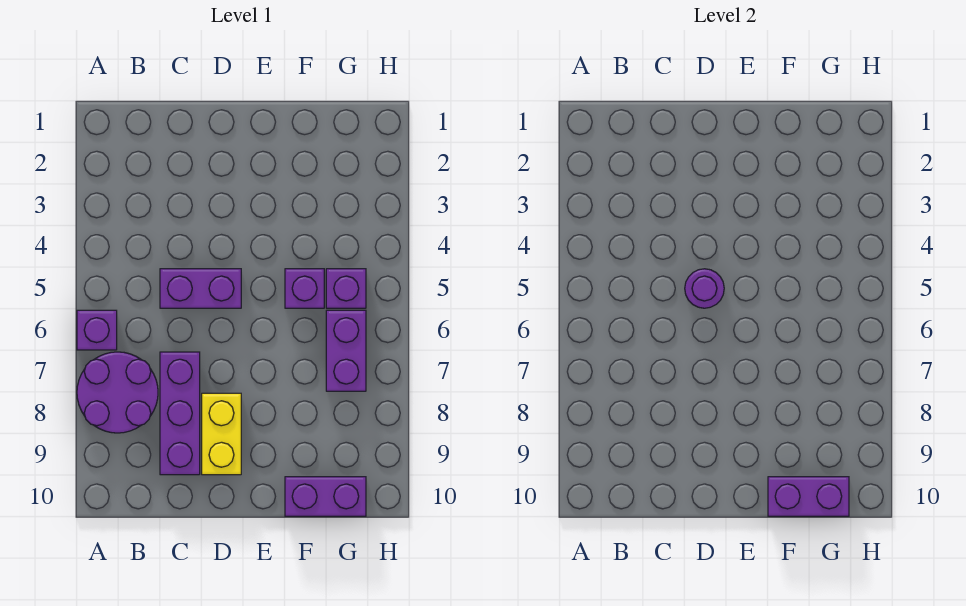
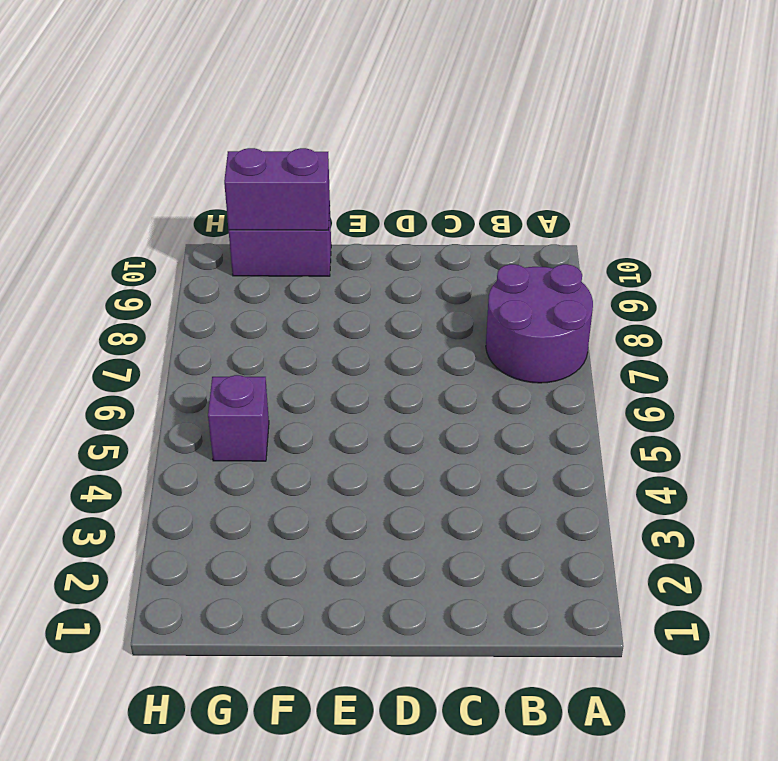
none -> purple brick A6 level 1
none -> purple brick C5:D5 level 1

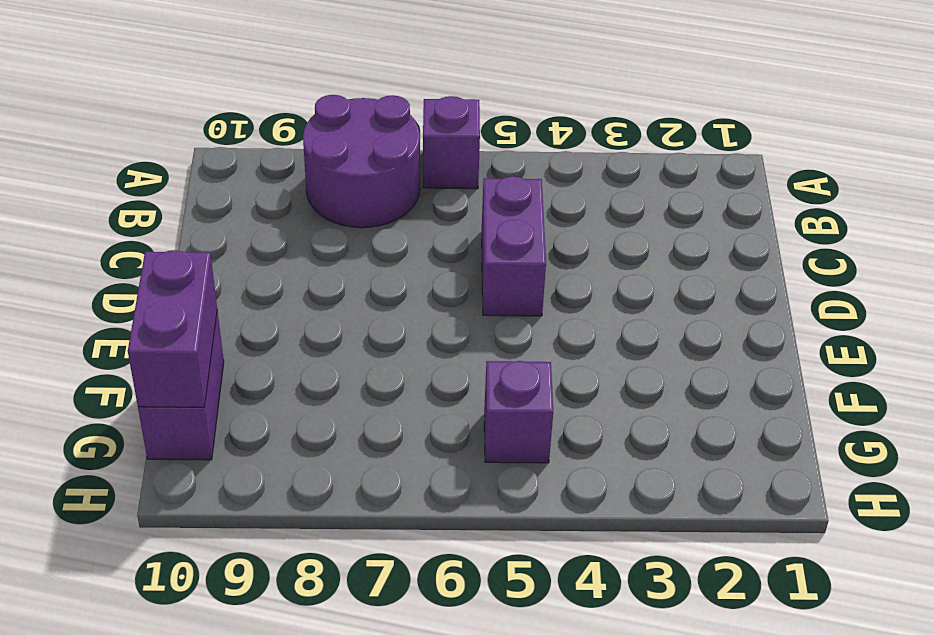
none -> purple brick C7:C9 level 1
none -> yellow brick D8:D9 level 1

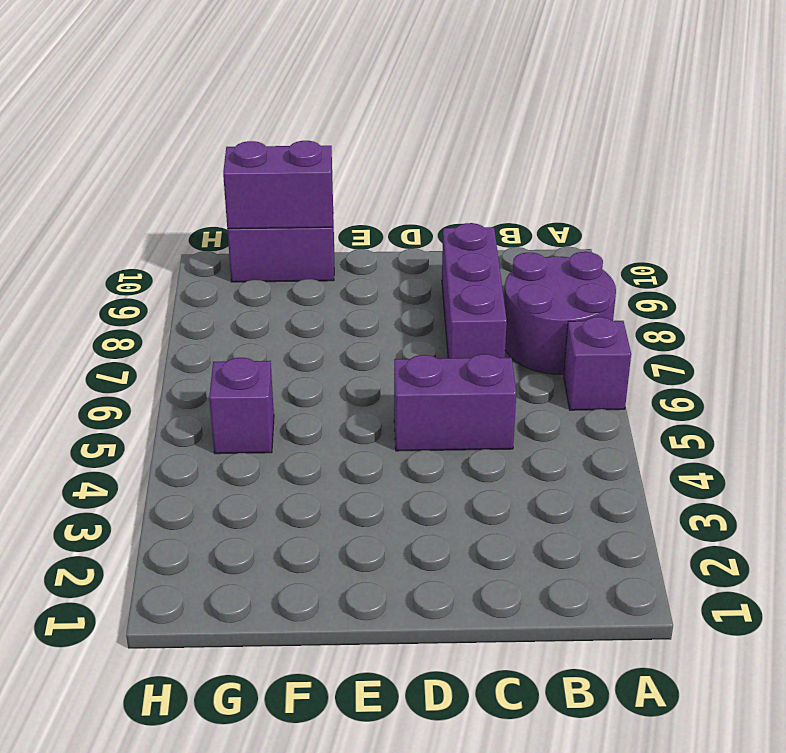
none -> yellow brick D8:D9 level 1
none -> purple brick F5 level 1

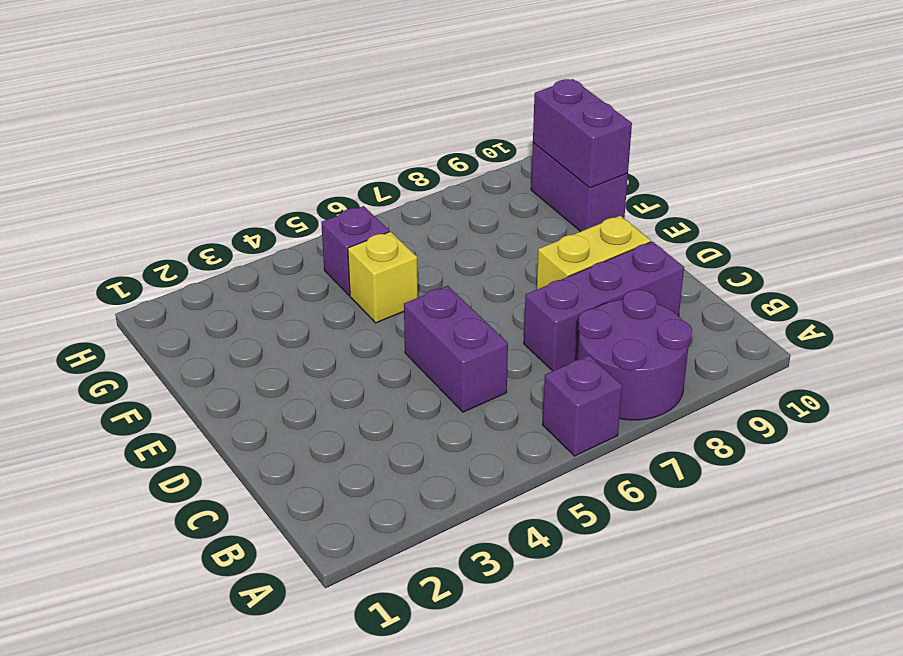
yellow brick F5 level 1 -> purple brick F5 level 1
none -> purple brick G6:G7 level 1
none -> purple round brick D5 level 2

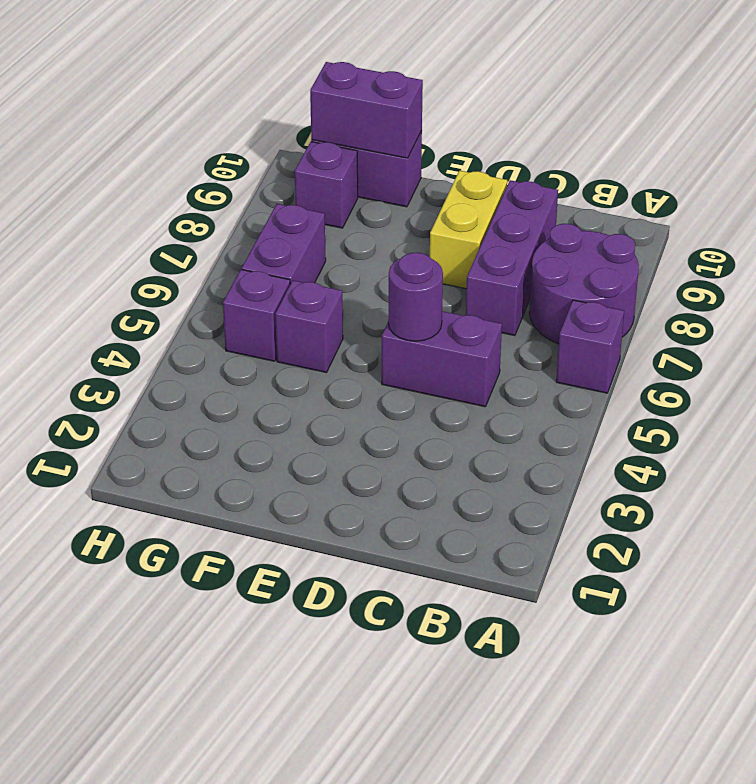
purple brick G9 level 1 -> none

